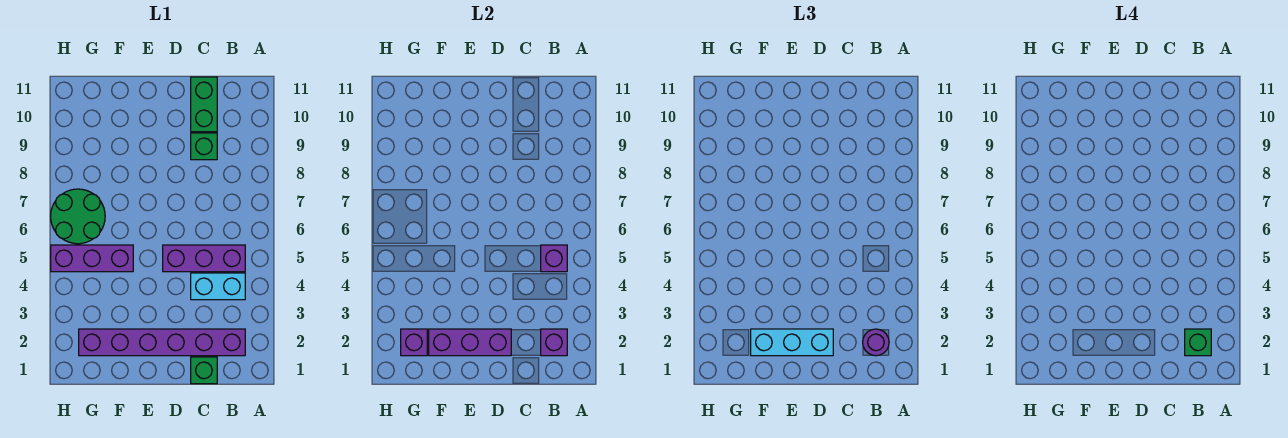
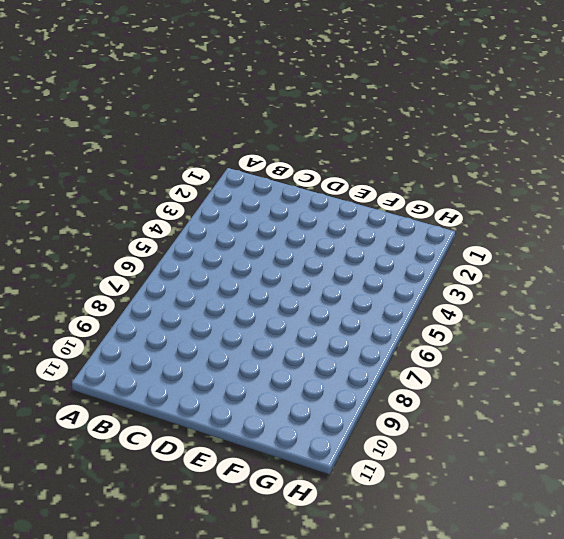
none -> purple brick B2:G2 level 1
none -> cyan brick B4:C4 level 1
none -> purple brick B5:D5 level 1

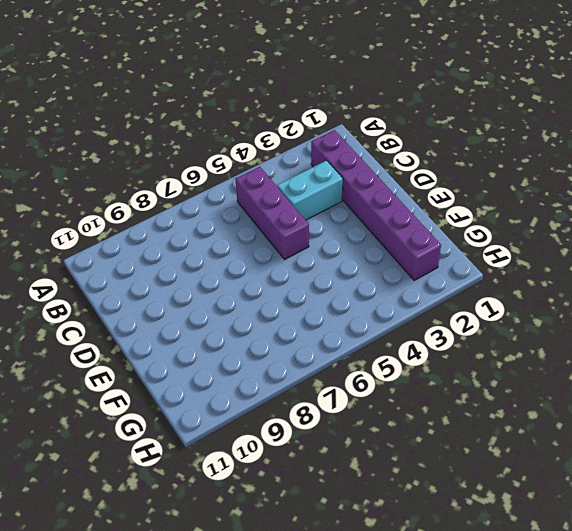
cyan brick C3:C4 level 1 -> cyan brick B4:C4 level 1
none -> green brick C1 level 1
none -> green brick C9 level 1
none -> green brick C10:C11 level 1

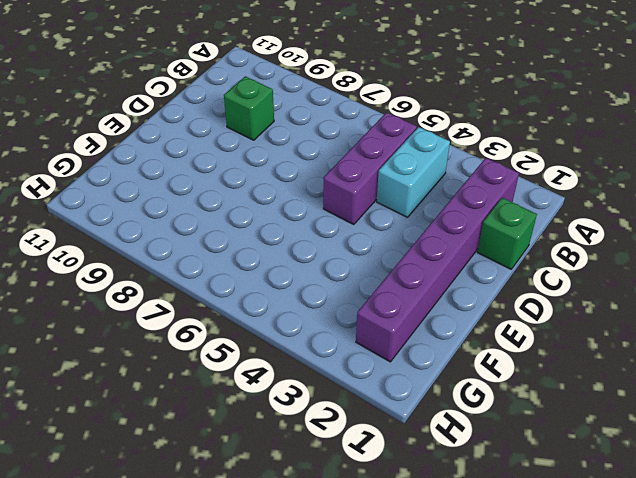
none -> green brick C10:C11 level 1
none -> purple brick F5:H5 level 1
none -> green round brick G6:H7 level 1

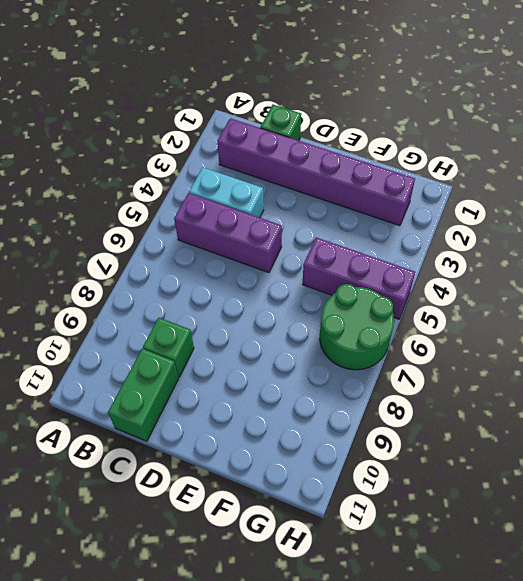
none -> purple brick B2 level 2
none -> purple brick B5 level 2
none -> purple brick D2:F2 level 2

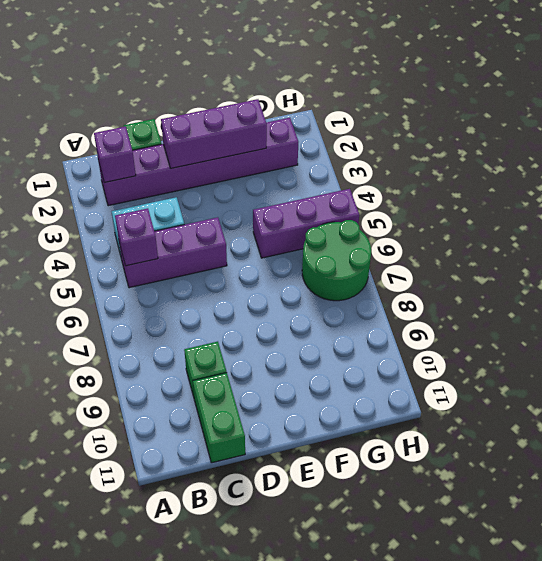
none -> purple brick G2 level 2
none -> purple round brick B2 level 3
none -> cyan brick D2:F2 level 3

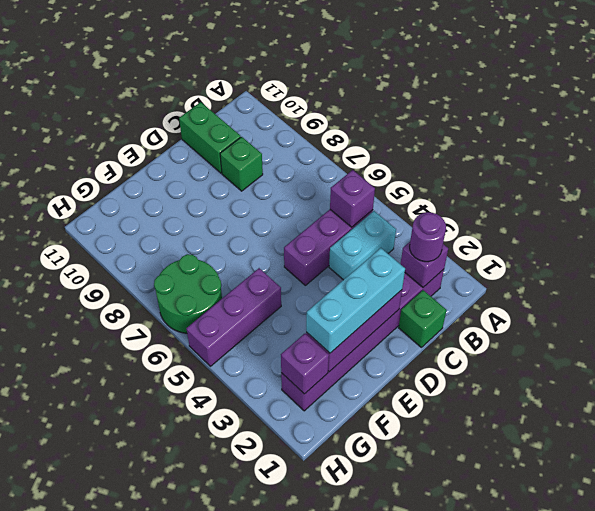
none -> green brick B2 level 4

